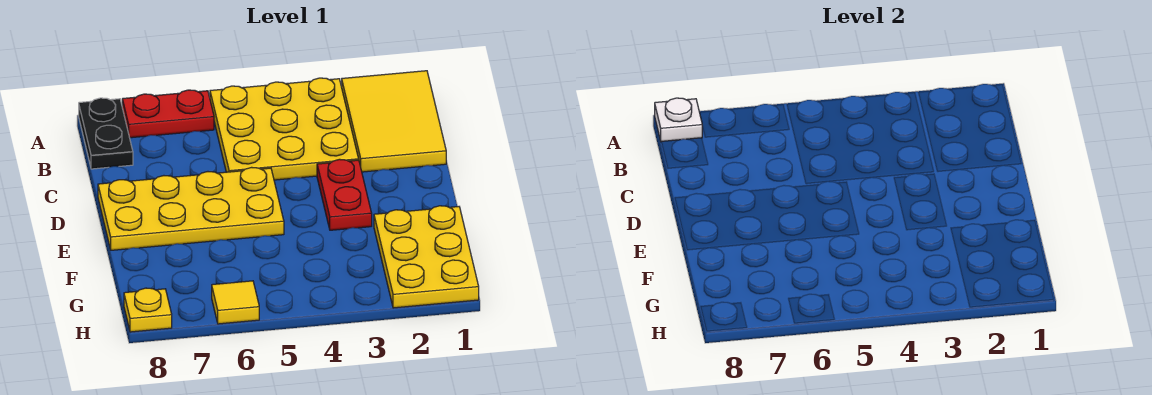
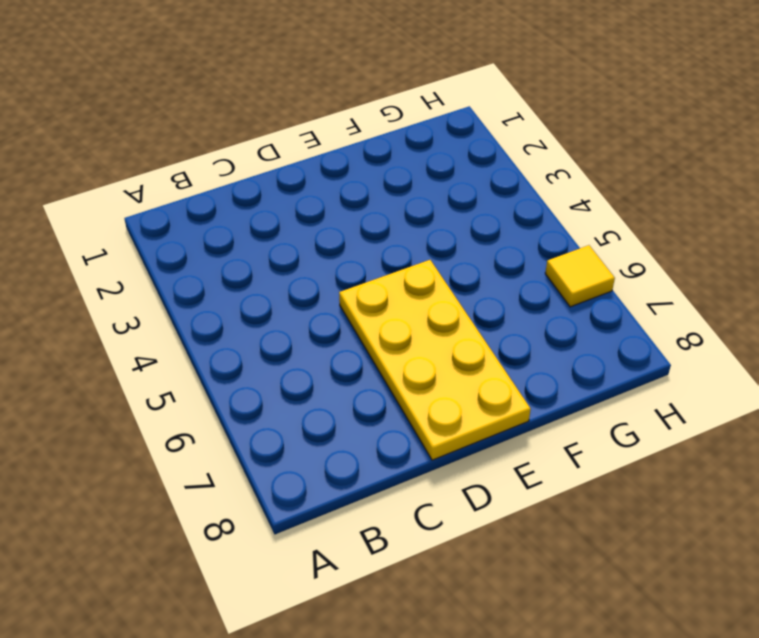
none -> yellow tile A1:C2 level 1
none -> yellow plate A3:C5 level 1

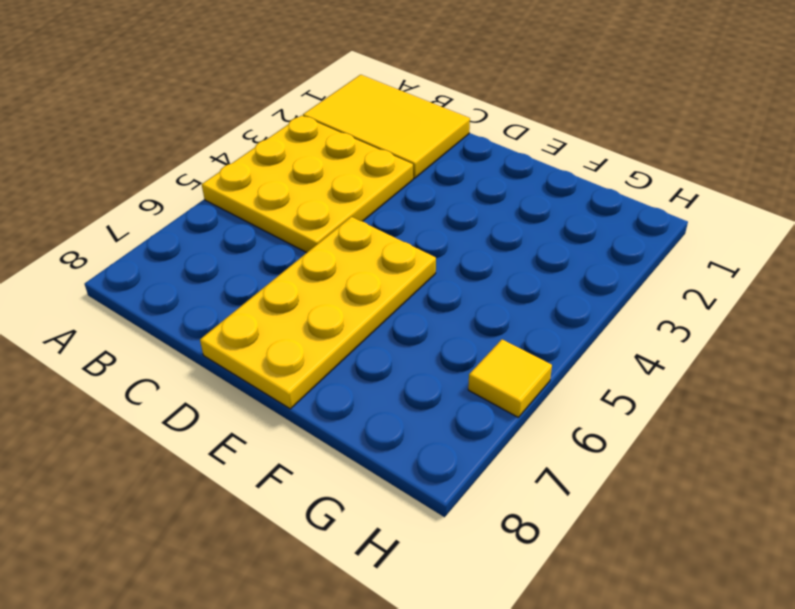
none -> red plate A6:A7 level 1
none -> black plate A8:B8 level 1

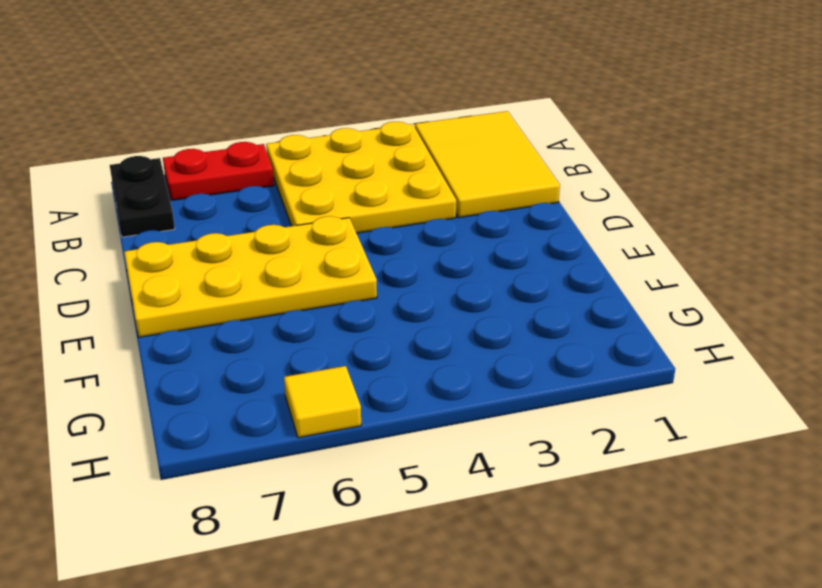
none -> red plate D3:E3 level 1
none -> yellow plate F1:H2 level 1

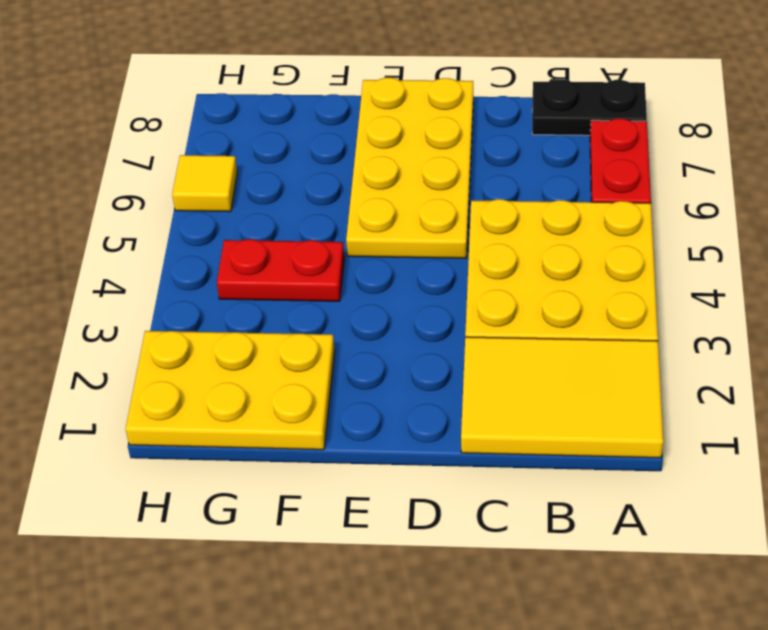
red plate F4:G4 level 1 -> red plate D3:E3 level 1
none -> yellow plate H8 level 1
none -> white plate A8 level 2

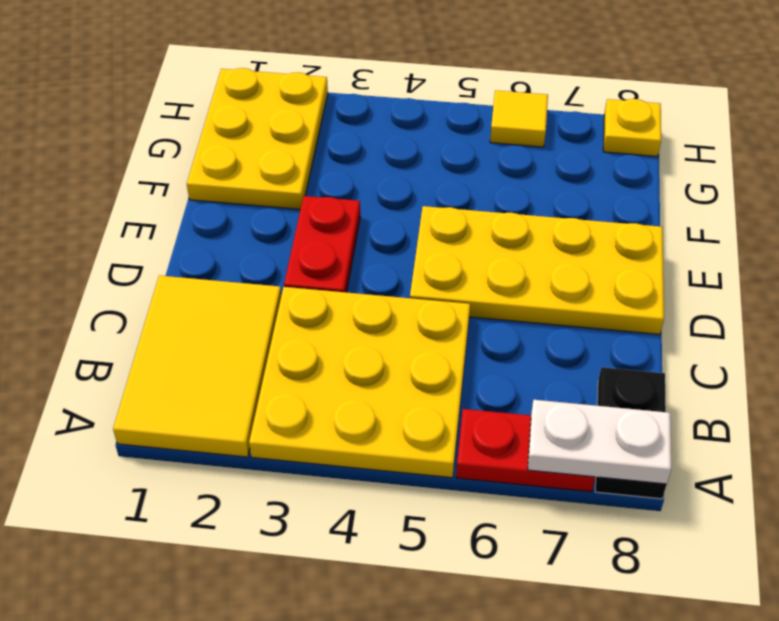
white plate A7:A8 level 2 -> white plate A8 level 2

